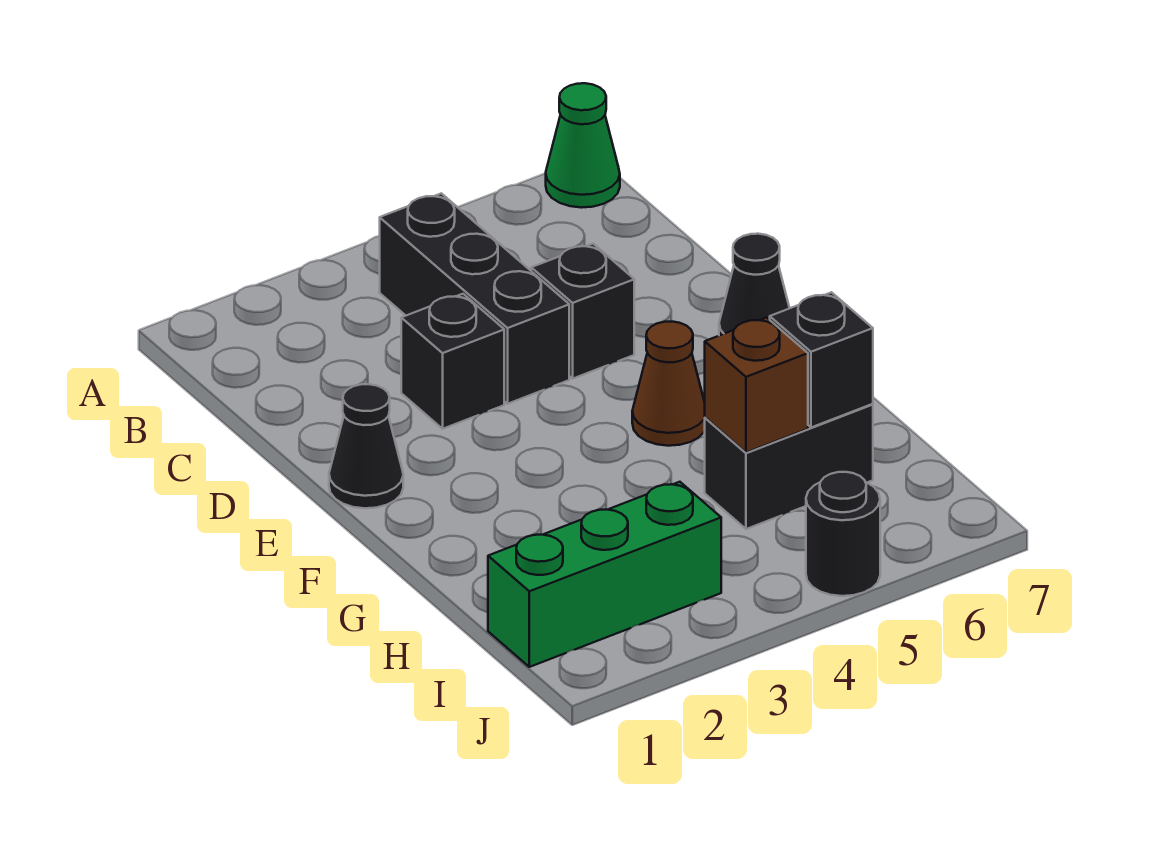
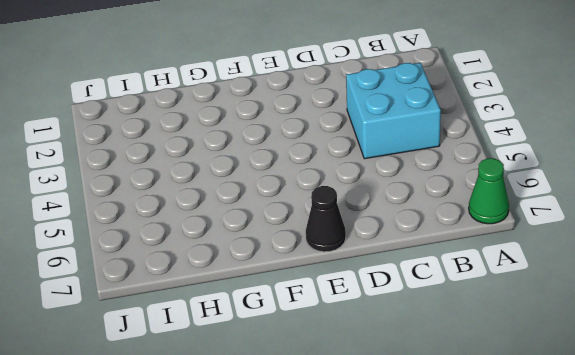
cyan brick B3:C4 level 1 -> black brick B4:D4 level 1
none -> black brick D3 level 1
none -> black brick D5 level 1
none -> black cone E1 level 1

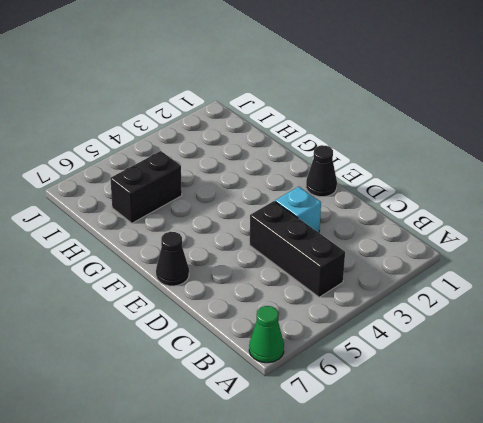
cyan brick D3 level 1 -> black brick D3 level 1
none -> black brick D5 level 1
none -> brown cone F5 level 1
none -> green brick I1:I3 level 1

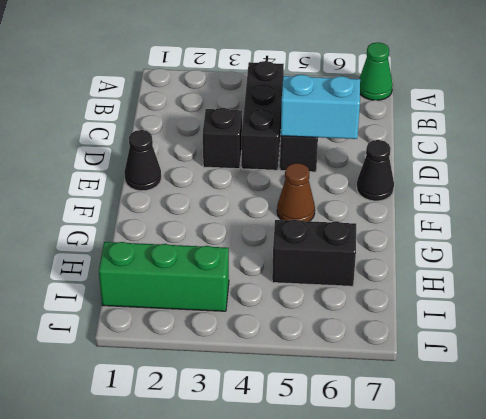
cyan brick D5:D6 level 2 -> none
none -> black round brick J5 level 1
none -> brown brick H5 level 2
none -> black brick H6 level 2

